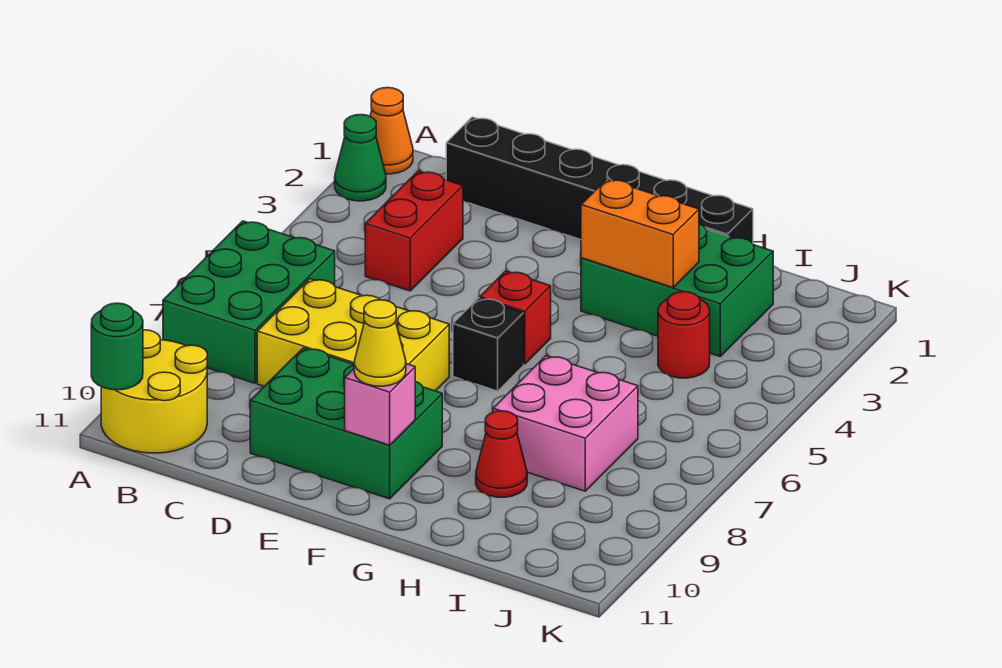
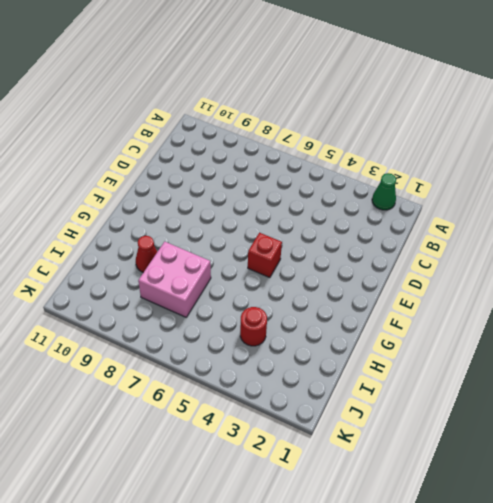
none -> orange cone A1 level 1
none -> green brick A6:B8 level 1
none -> yellow round brick A10:B11 level 1

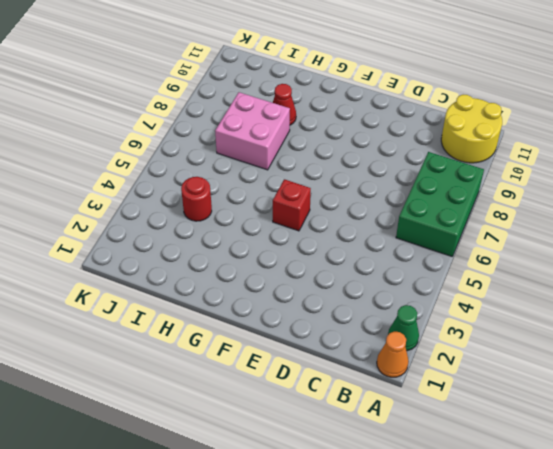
none -> black brick C1:H1 level 1
none -> red brick C3:C4 level 1
none -> yellow brick C7:E8 level 1

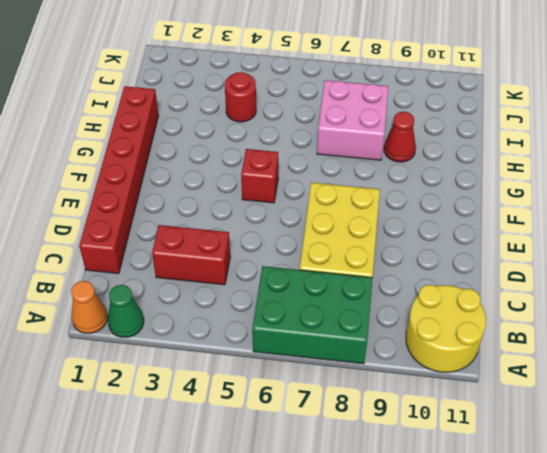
red brick C1:H1 level 1 -> black brick C1:H1 level 1
none -> green brick D9:F10 level 1
none -> black brick F6 level 1
none -> green brick G2:I3 level 1

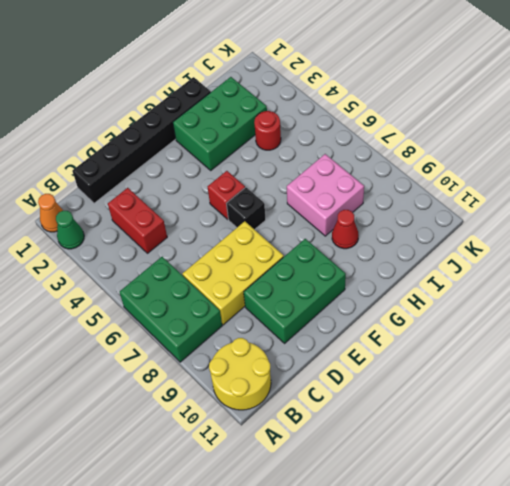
none -> green round brick A11 level 2
none -> pink brick F10 level 2
none -> orange brick G3:H3 level 2

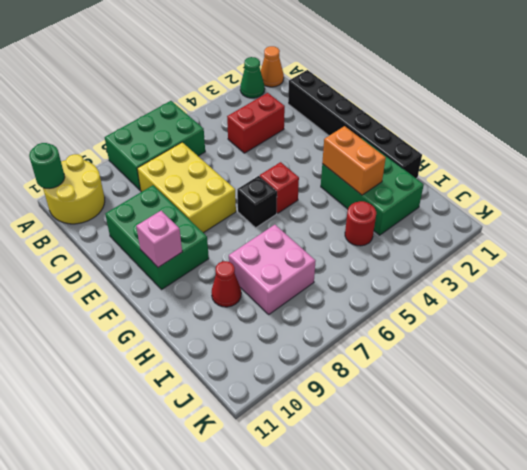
none -> yellow cone F10 level 3

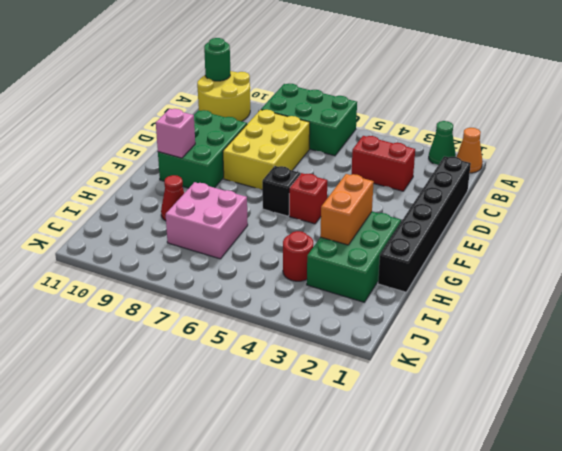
none -> yellow cone F10 level 3

